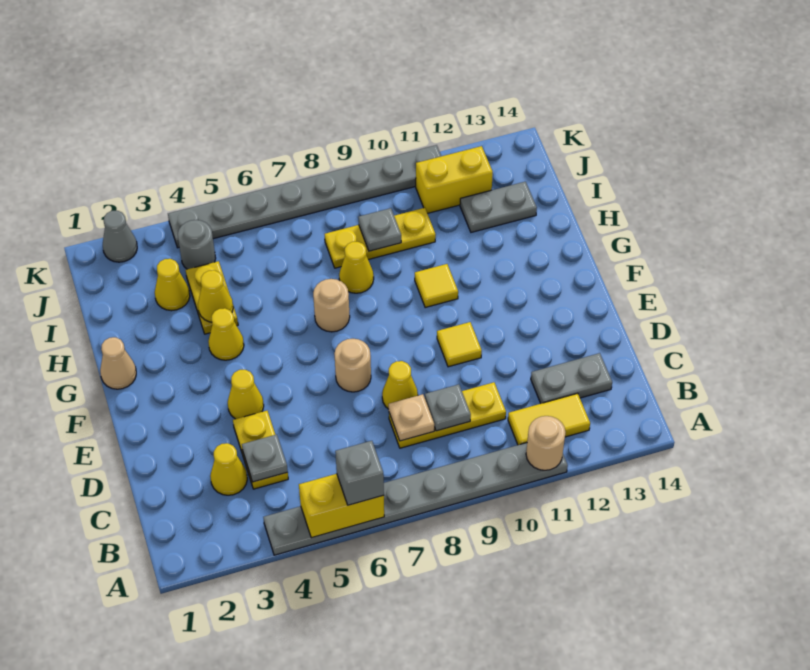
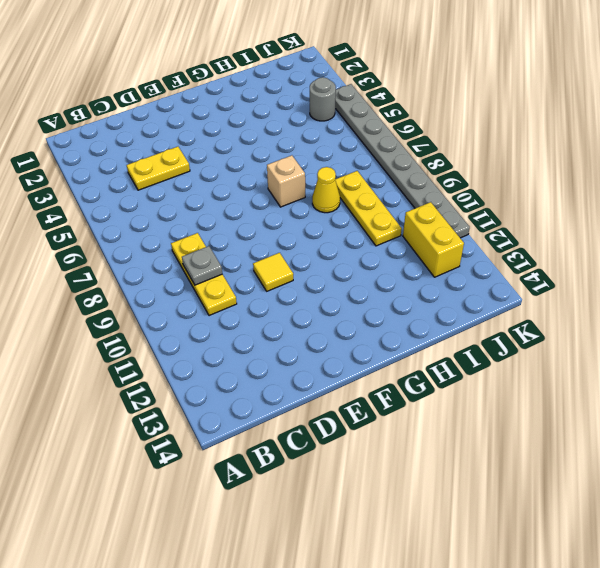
tan brick G7 level 1 -> tan round brick G7 level 1
none -> grey plate A4:A11 level 1
none -> yellow tile B11:B12 level 1
none -> yellow cone C3 level 1
none -> grey plate C12:C13 level 1

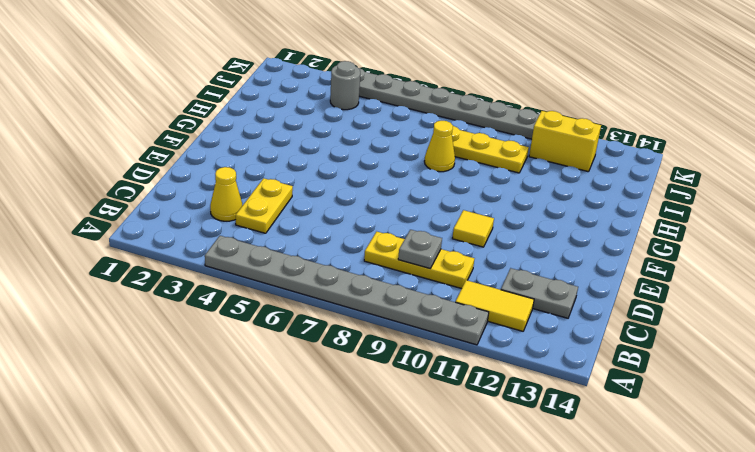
none -> yellow cone D8 level 1
none -> yellow cone E4 level 1
none -> tan round brick E7 level 1
none -> tan cone G1 level 1

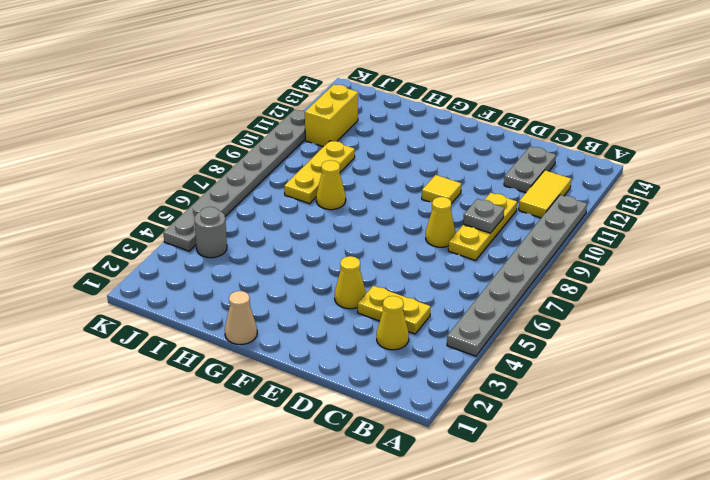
none -> tan round brick E7 level 1
none -> yellow cone G4 level 1
none -> tan round brick G7 level 1
none -> yellow tile G10 level 1

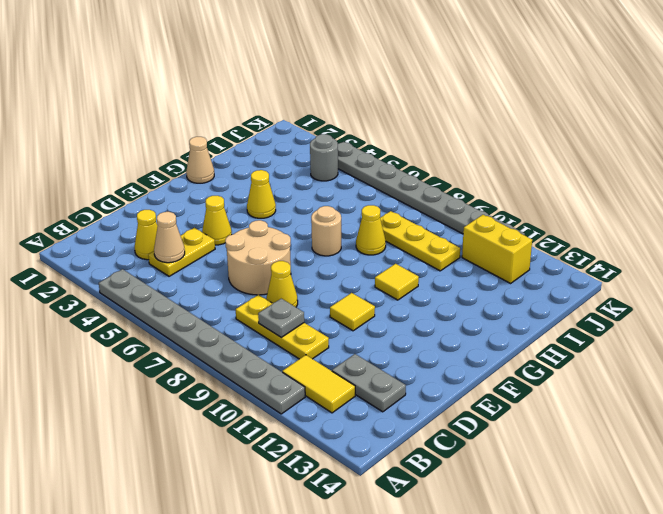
tan cone C4 level 2 -> grey plate C4 level 2
tan round brick D6:E7 level 1 -> tan round brick E7 level 1
none -> yellow plate H4:I4 level 1
none -> yellow cone I3 level 1
none -> grey plate I12:I13 level 1
none -> grey cone K2 level 1

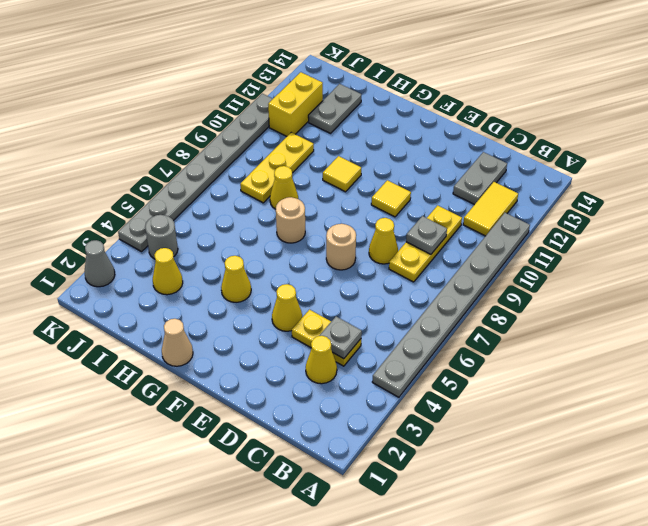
none -> yellow plate H4:I4 level 1
none -> yellow brick A5:A6 level 2
none -> tan round brick A11 level 2
none -> tan plate C8 level 2

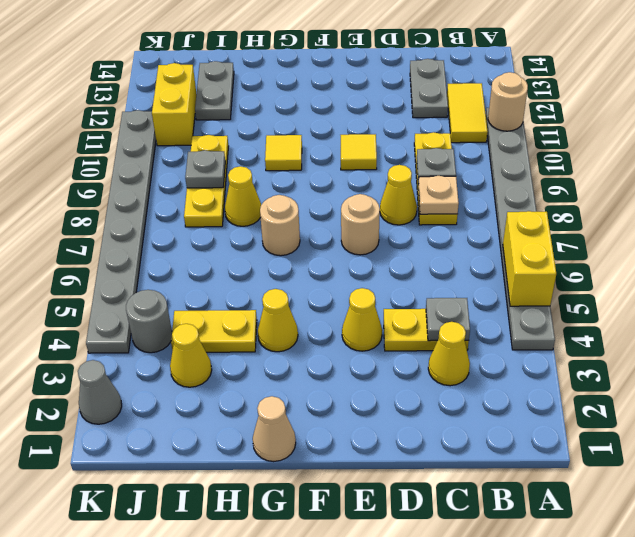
none -> yellow cone H4 level 2
none -> grey brick A6 level 3

